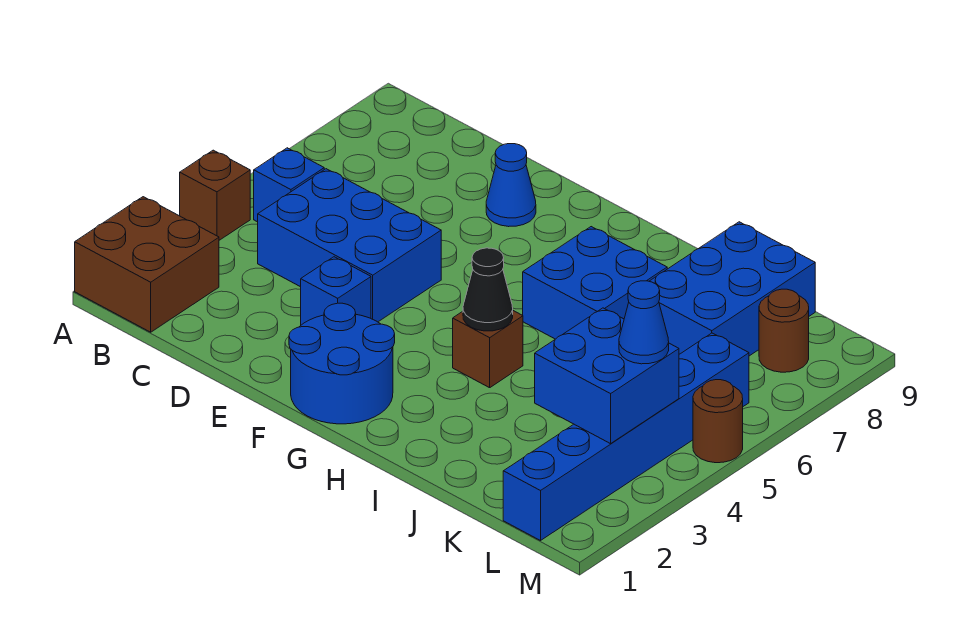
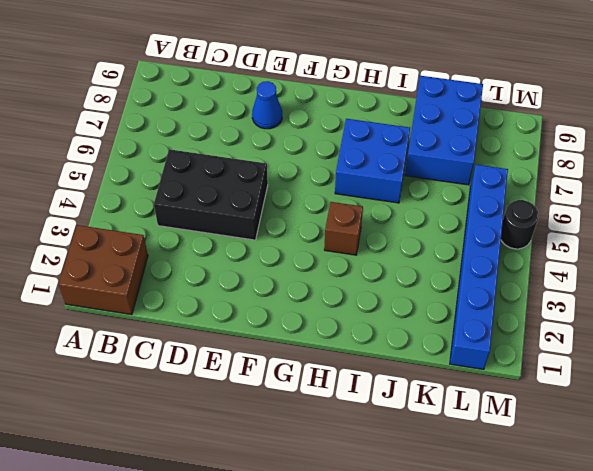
black brick C4:E5 level 1 -> blue brick C4:E5 level 1
black round brick M5 level 1 -> brown round brick M5 level 1
none -> brown brick A4 level 1
none -> blue brick B5 level 1
none -> blue brick E3 level 1

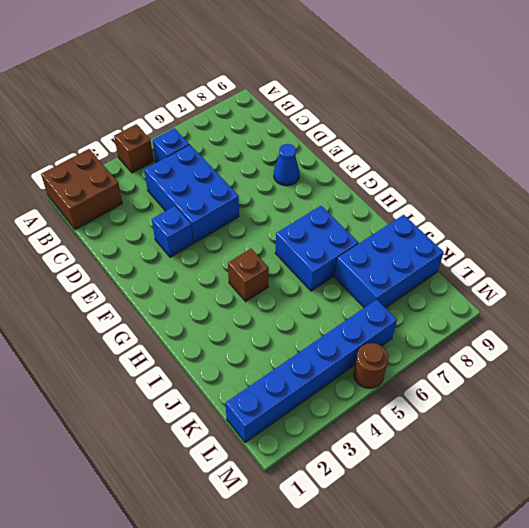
none -> blue round brick F1:G2 level 1
none -> brown round brick L8 level 1
none -> black cone H4 level 2

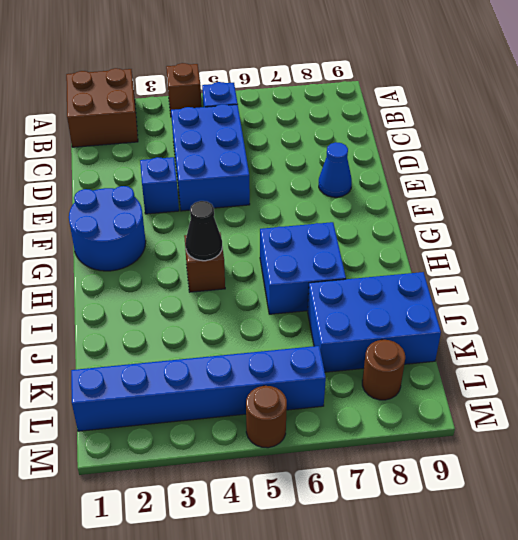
none -> blue brick K3:L4 level 2
none -> blue cone L4 level 3

